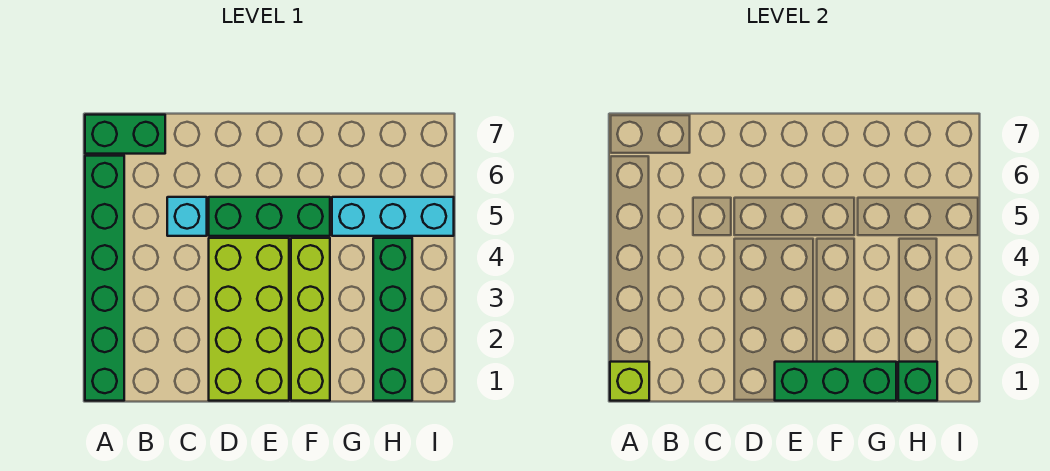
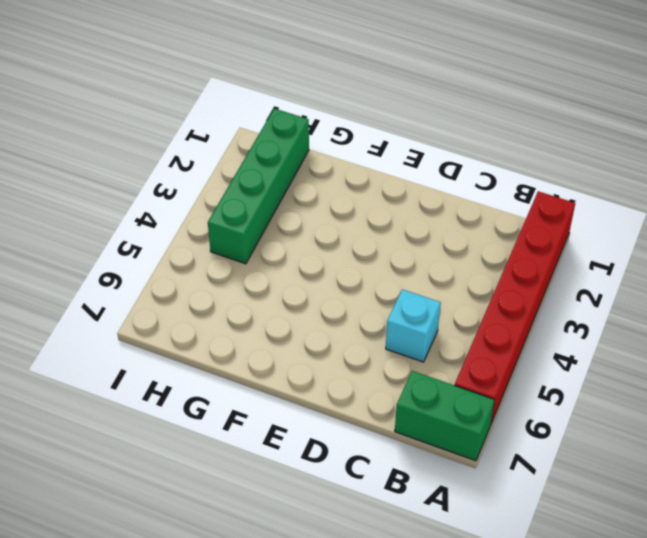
red brick A1:A6 level 1 -> green brick A1:A6 level 1
none -> lime brick D1:E4 level 1
none -> green brick D5:F5 level 1

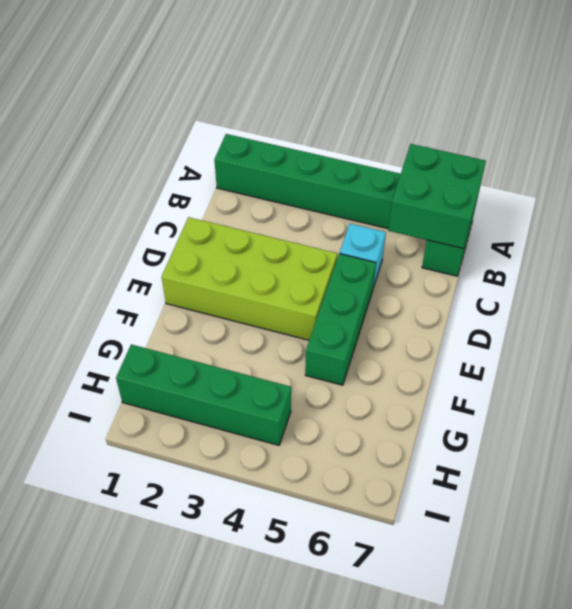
green brick A6:B7 level 2 -> none
none -> lime brick F1:F4 level 1
none -> cyan brick G5:I5 level 1

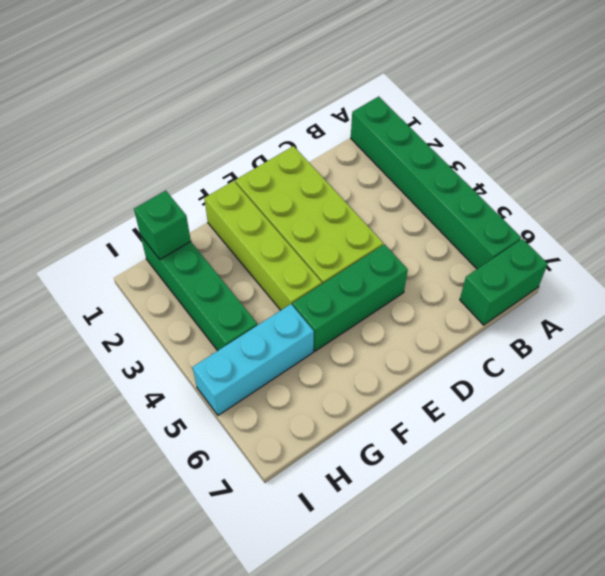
none -> cyan brick C5 level 1
none -> lime brick A1 level 2

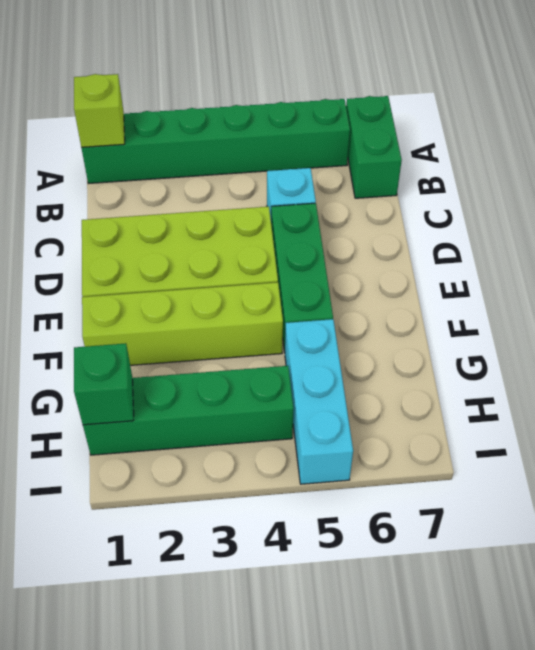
none -> green brick E1:G1 level 2

